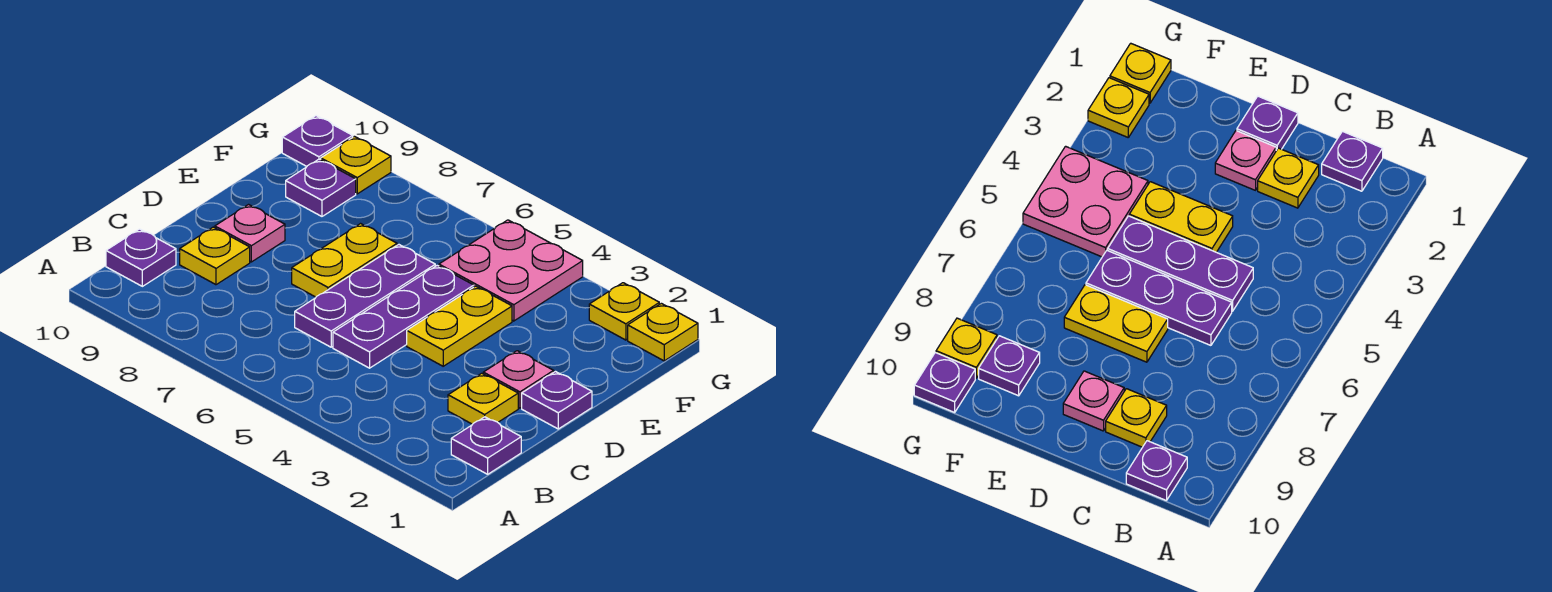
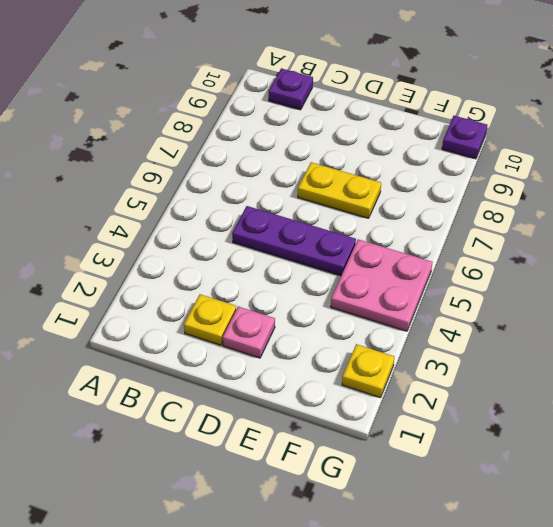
none -> purple plate B1 level 1
none -> purple plate C6:E6 level 1
none -> yellow plate C9 level 1

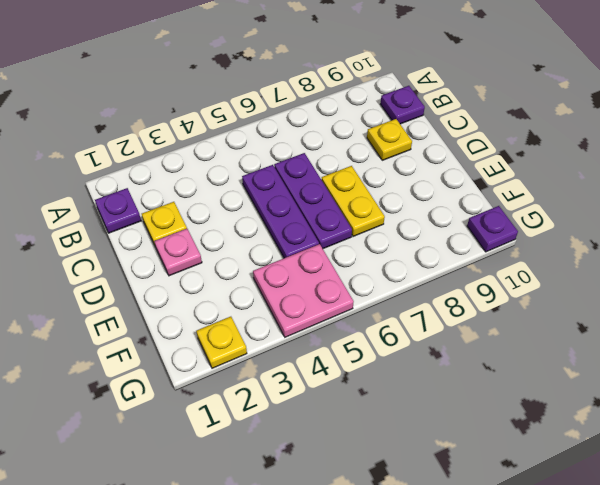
none -> purple plate D1 level 1
none -> yellow plate D4:E4 level 1
none -> pink plate D9 level 1

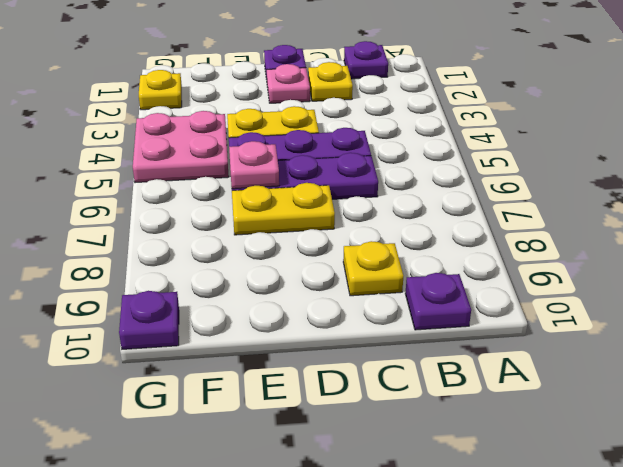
pink plate E6 level 2 -> pink plate D9 level 1
none -> purple plate F9 level 1
none -> yellow plate G1 level 1
none -> yellow plate G9 level 1

